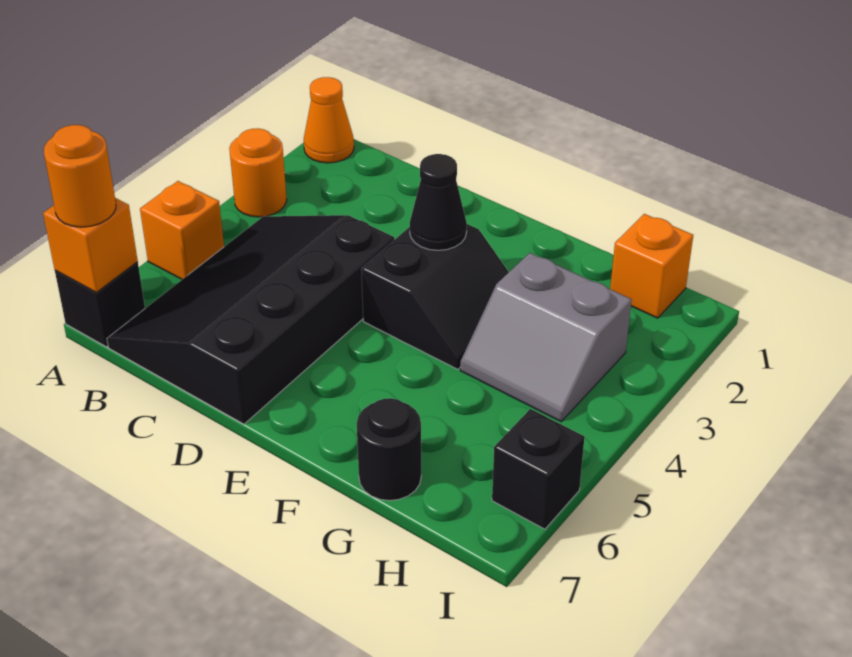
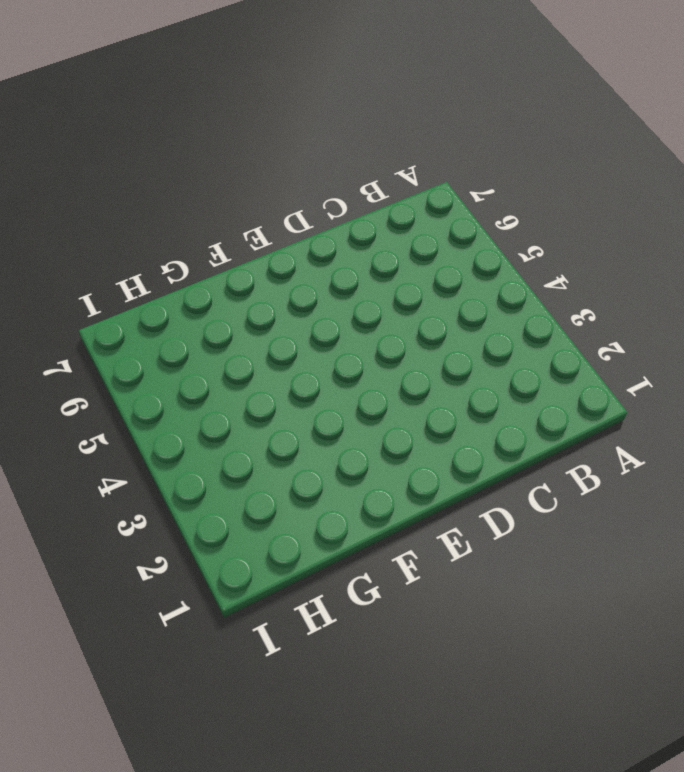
none -> orange cone A1 level 1
none -> orange round brick A3 level 1
none -> orange brick A5 level 1

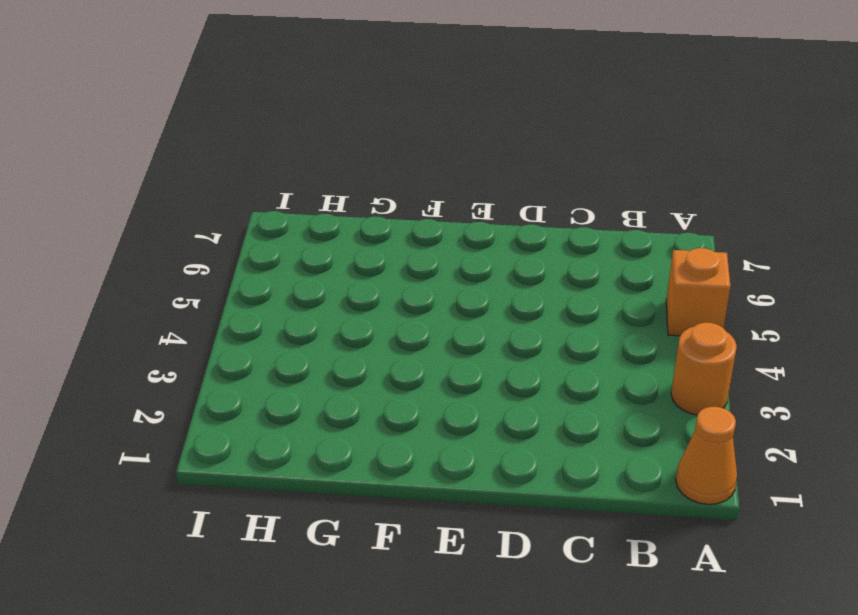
none -> black brick A7 level 1
none -> black slope B4:D7 level 1 top D
none -> black slope E3:F4 level 1 top E

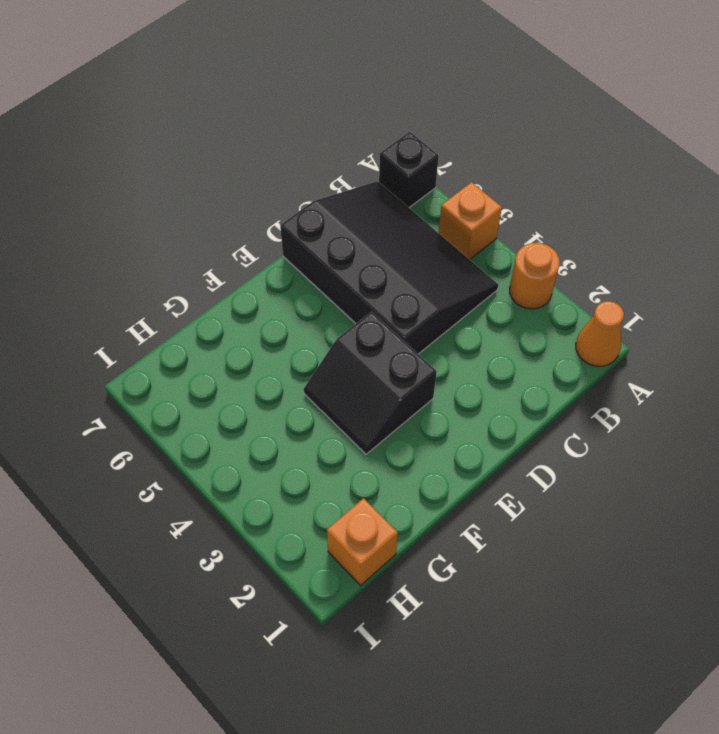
none -> grey slope G3:H4 level 1 top 3
none -> black round brick G7 level 1
none -> black brick I6 level 1

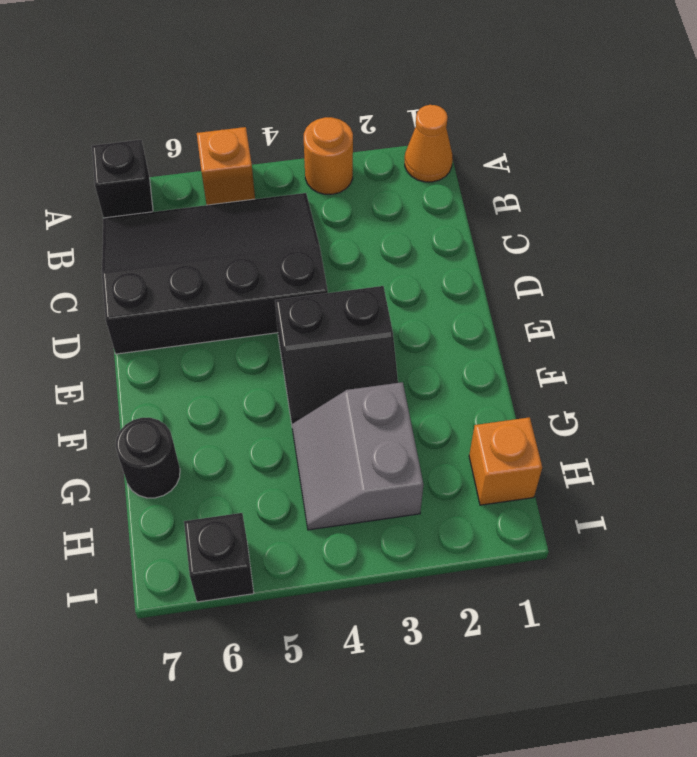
none -> orange brick A7 level 2
none -> black cone E3 level 2
none -> orange round brick A7 level 3

